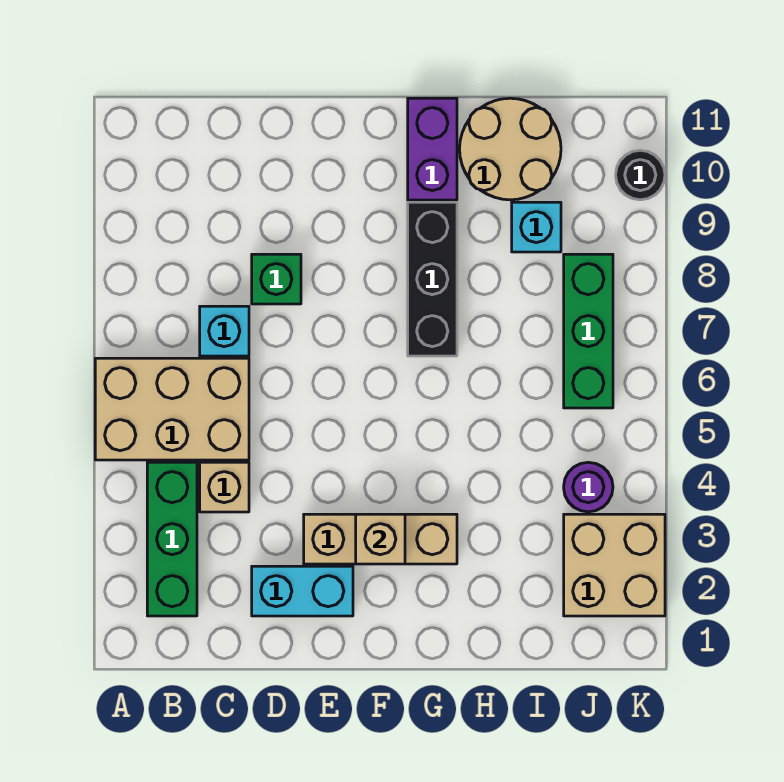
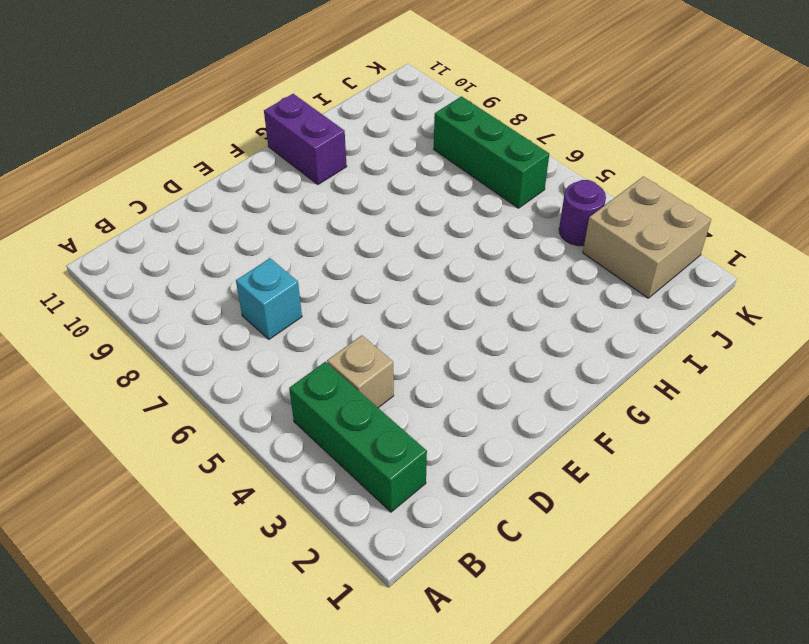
none -> tan brick A5:C6 level 1
none -> cyan brick D2:E2 level 1
none -> green brick D8 level 1

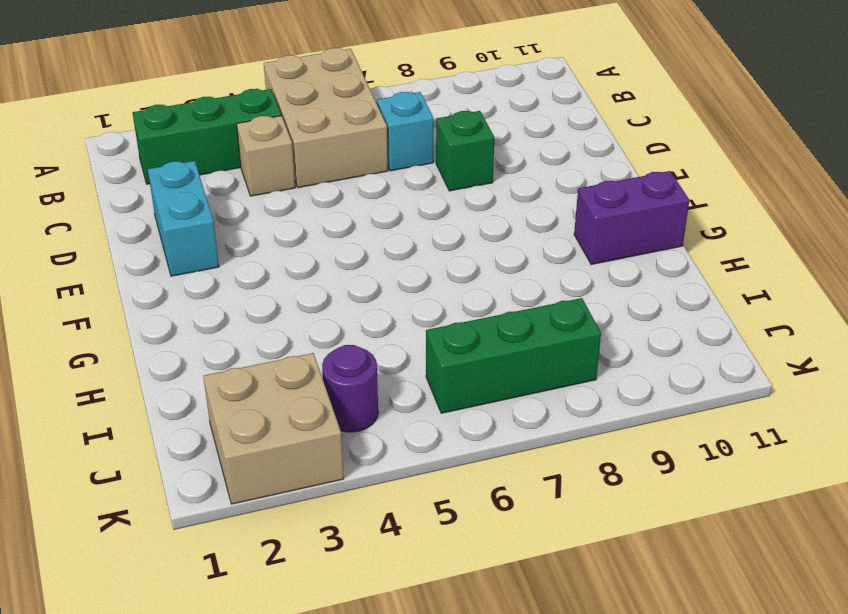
none -> tan brick E3:G3 level 1
none -> black brick G7:G9 level 1
none -> tan round brick H10:I11 level 1

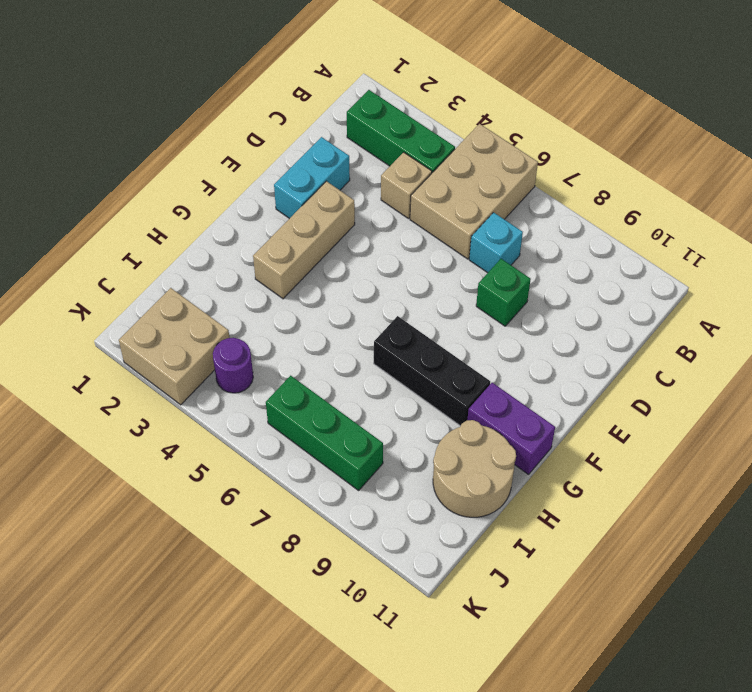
none -> cyan brick I9 level 1
none -> black round brick K10 level 1
none -> tan brick F3 level 2

